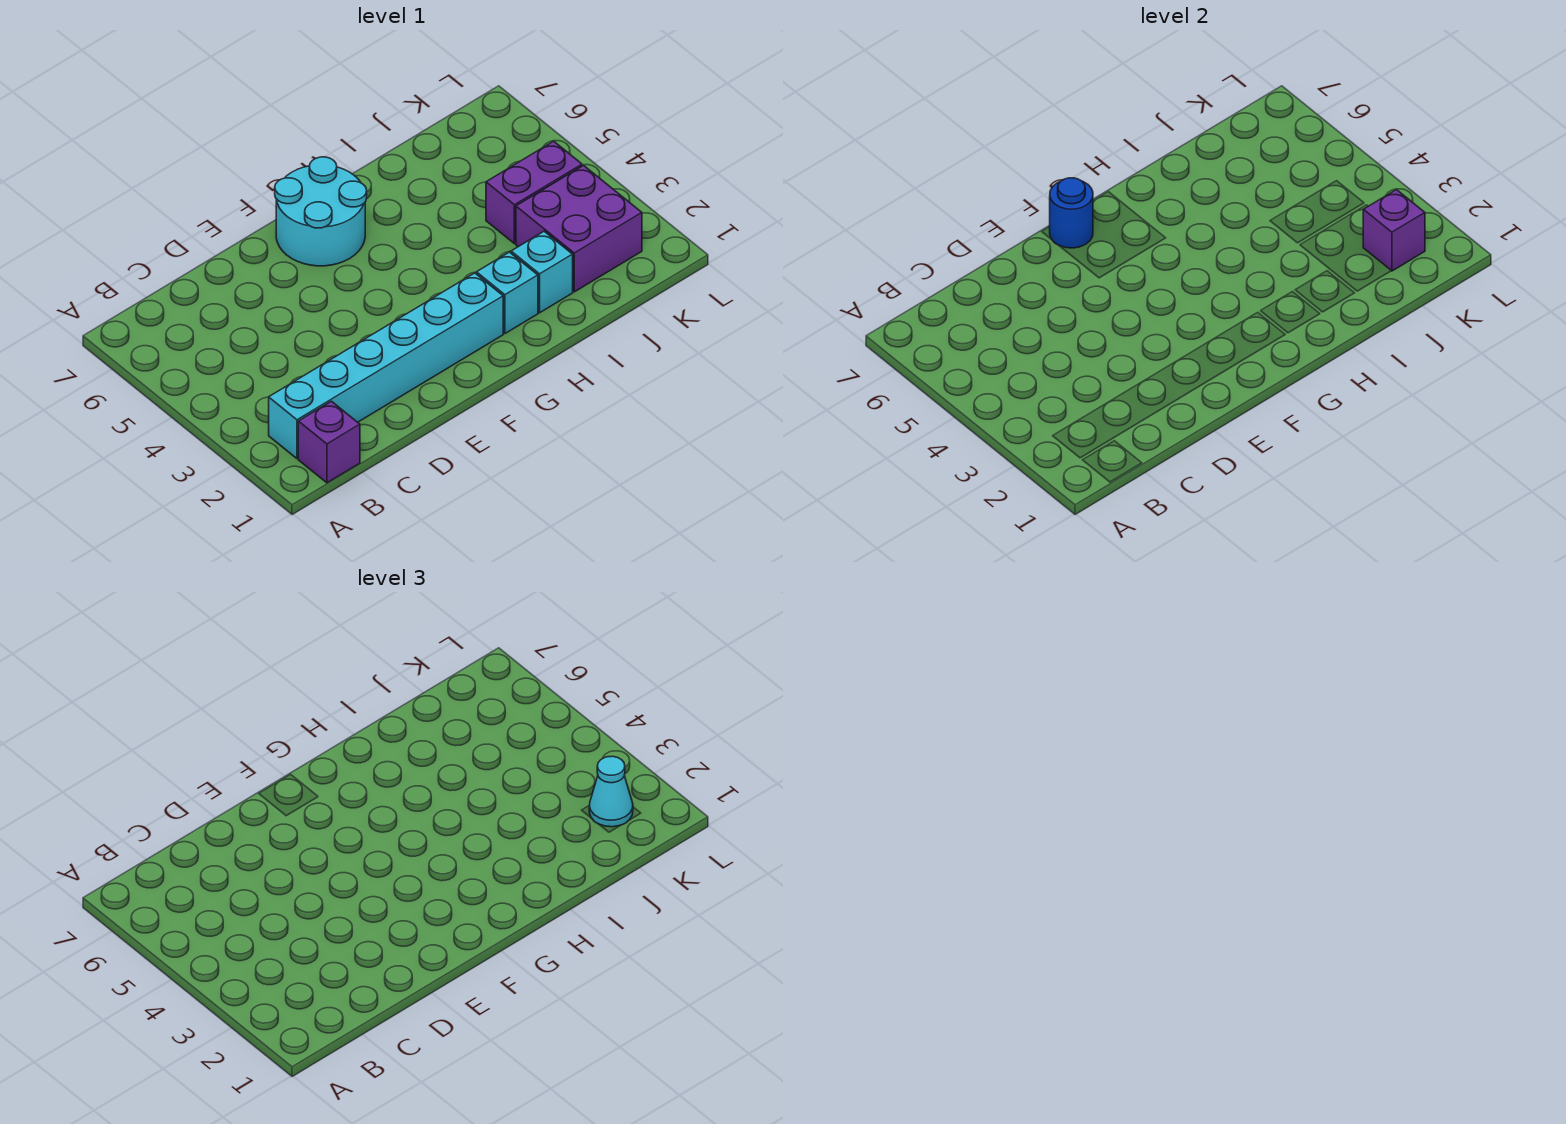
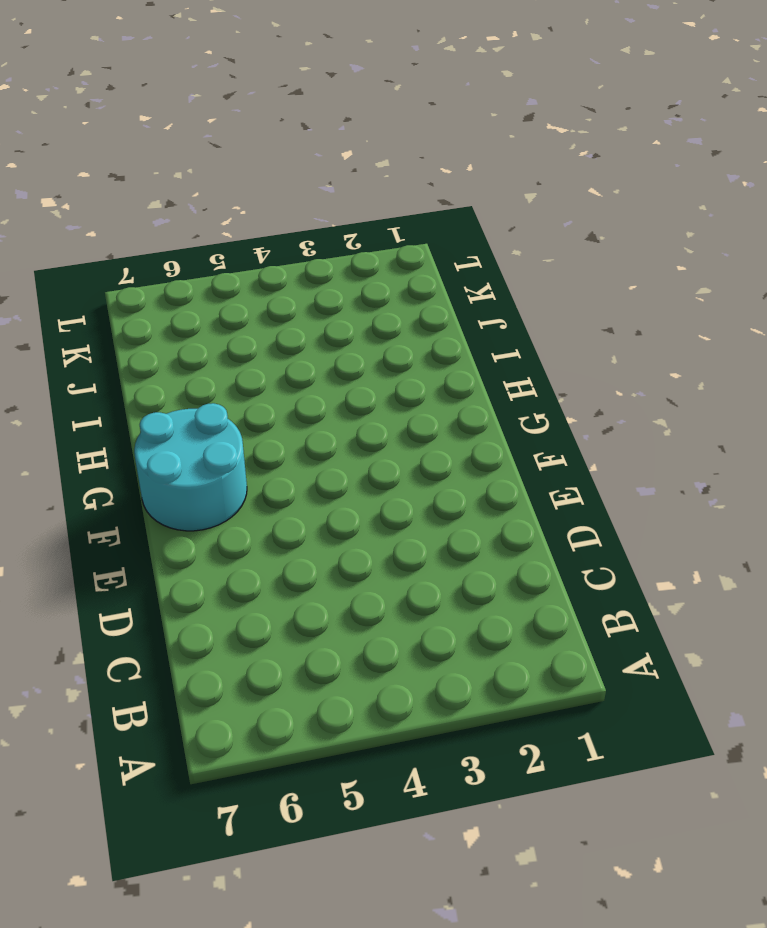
none -> purple brick B1 level 1
none -> cyan brick B2:G2 level 1

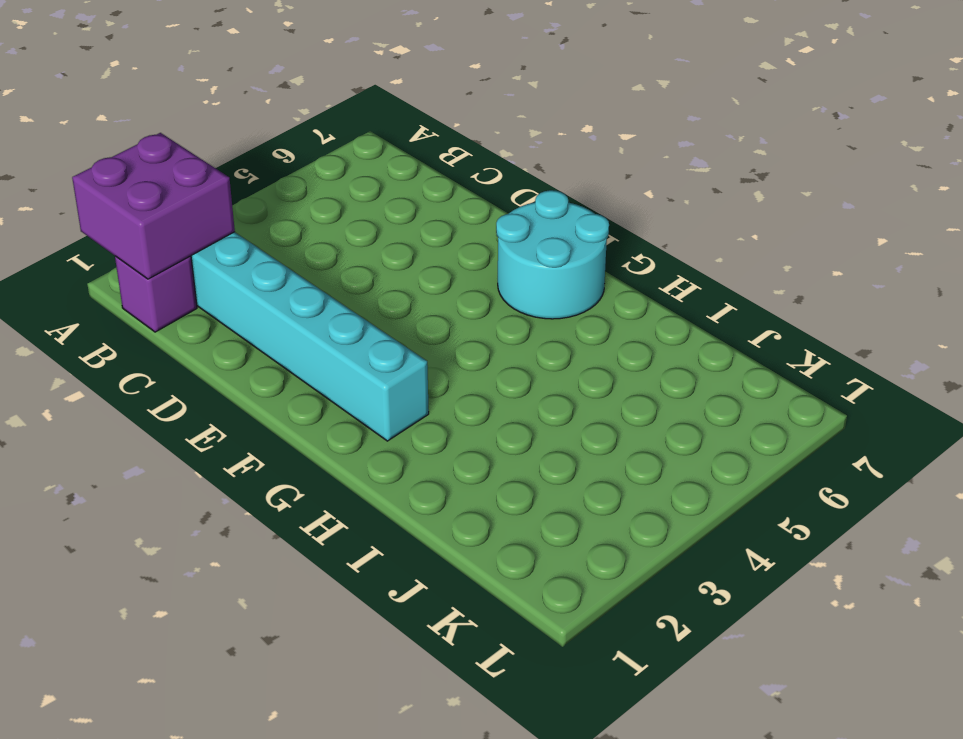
purple brick A1:B2 level 2 -> purple brick J2:K3 level 1
none -> cyan brick H2 level 1
none -> cyan brick I2 level 1

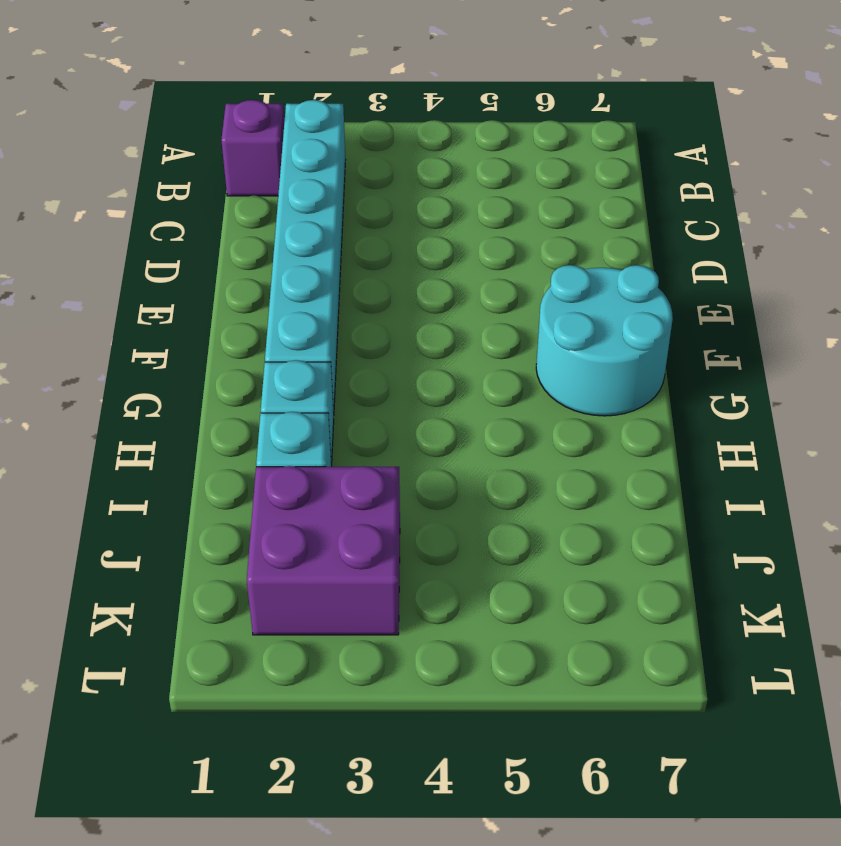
none -> purple brick J4:K4 level 1
none -> blue round brick F7 level 2

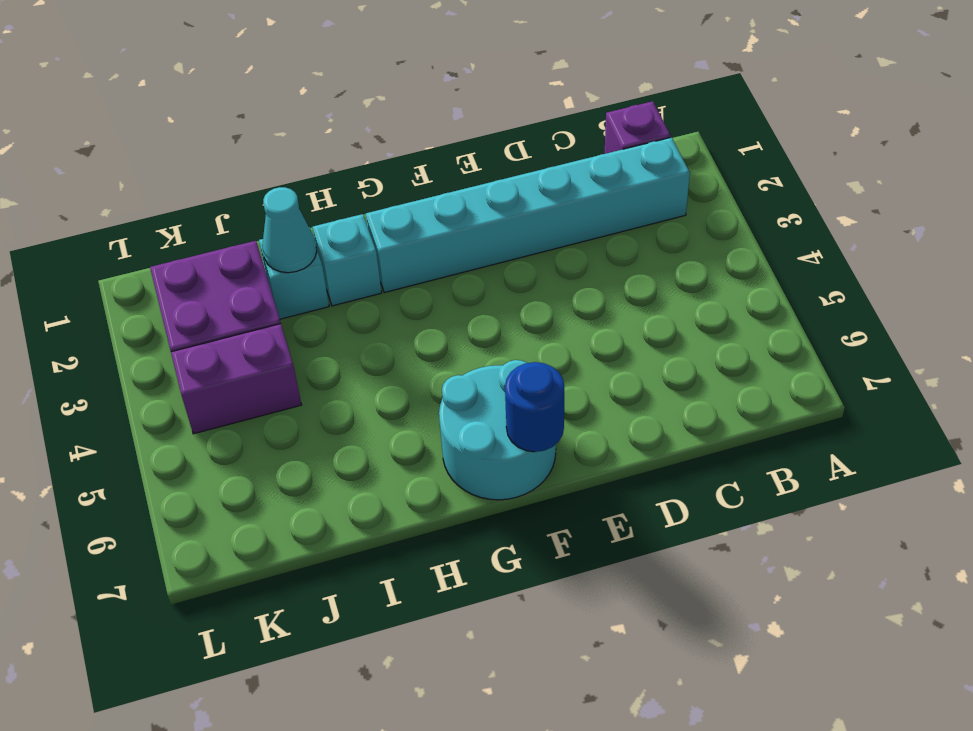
cyan cone I2 level 2 -> cyan cone K2 level 3
none -> purple brick K2 level 2

